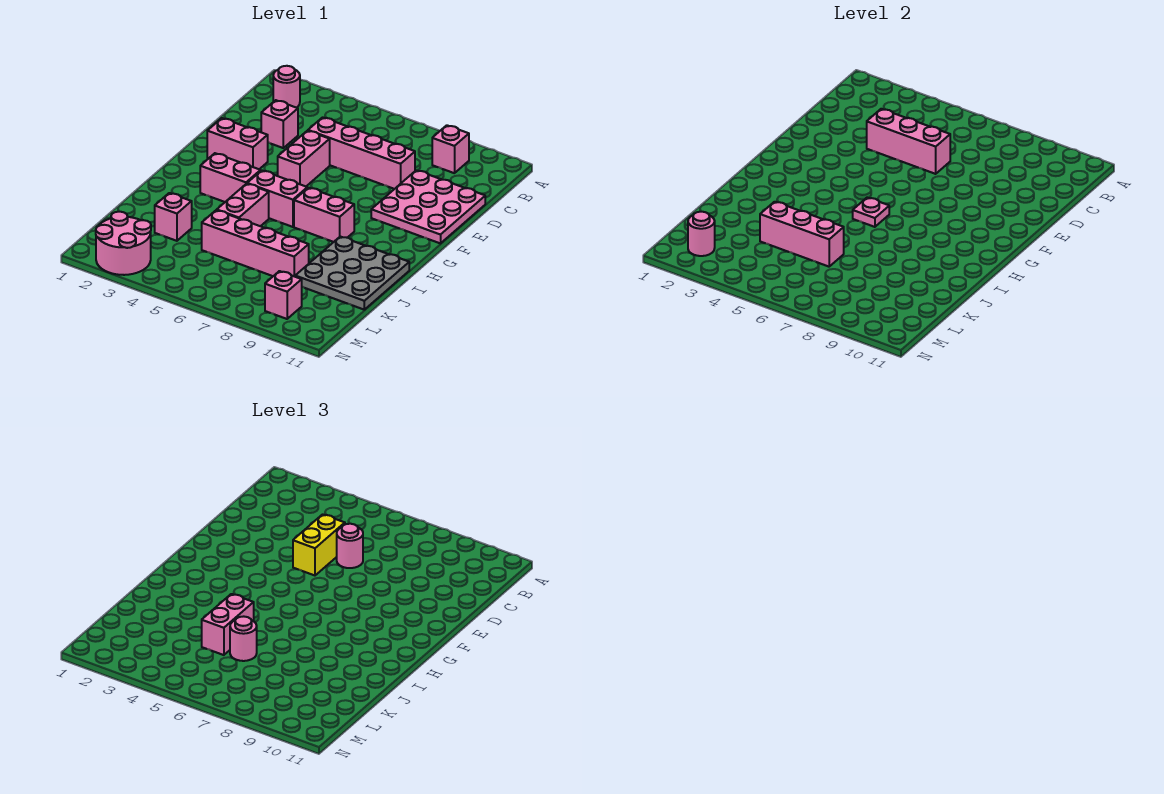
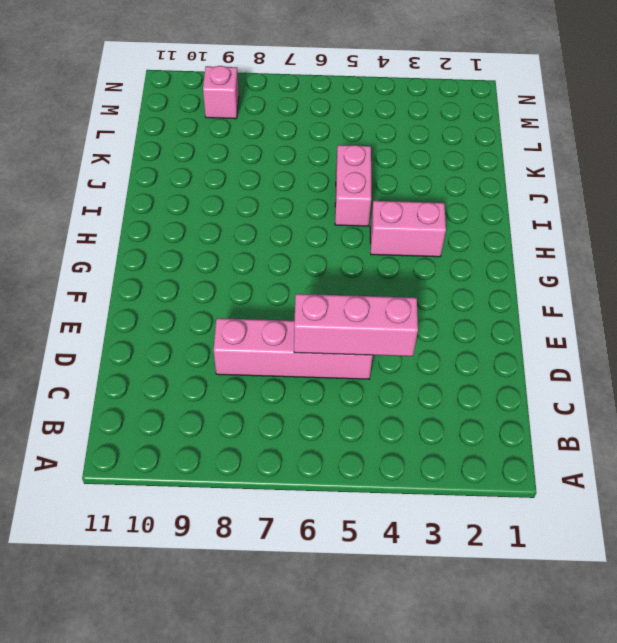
none -> pink round brick B2 level 1
none -> pink brick B9 level 1
none -> pink brick D3 level 1

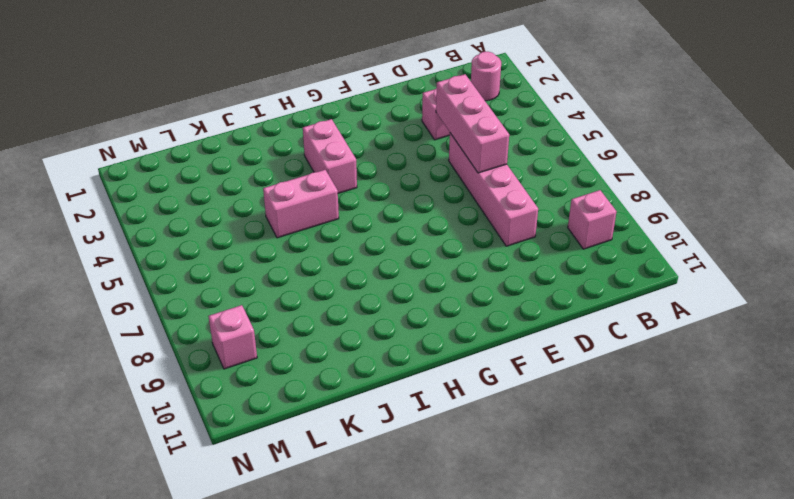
none -> pink plate D9:F11 level 1
none -> pink brick E5:F5 level 1
none -> pink brick F2:F3 level 1

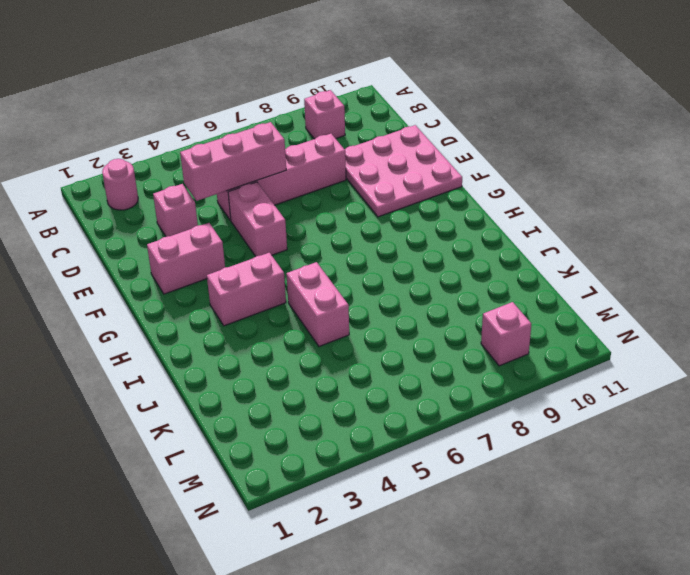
none -> pink brick H5:H6 level 1
none -> pink brick H7:H8 level 1
none -> grey plate I9:K11 level 1

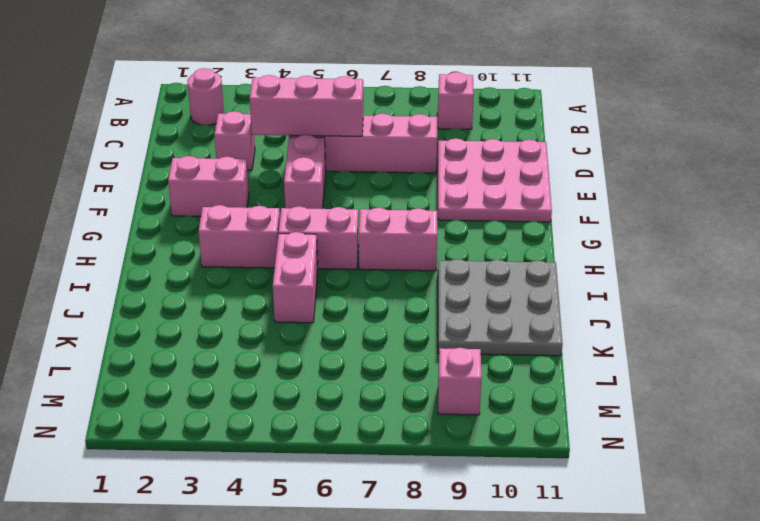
none -> pink brick K3 level 1
none -> pink brick K5:K8 level 1
none -> pink round brick M2:N3 level 1

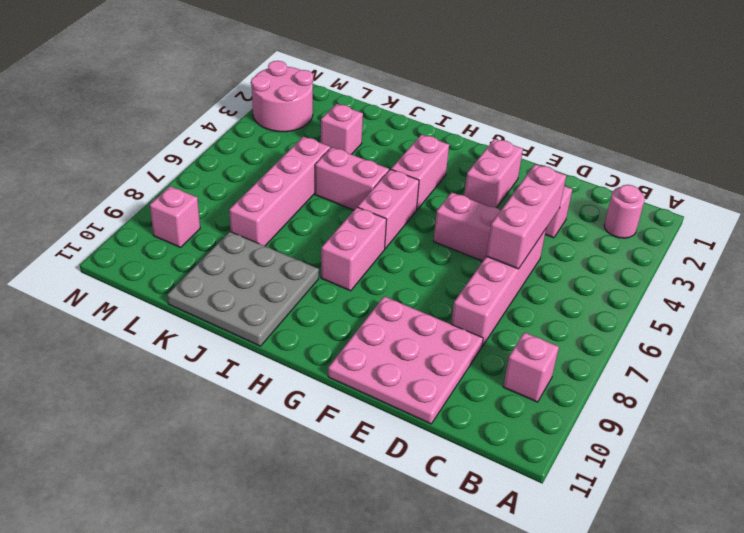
none -> pink plate H6 level 2
none -> pink brick K4:K6 level 2
none -> pink round brick M2 level 2

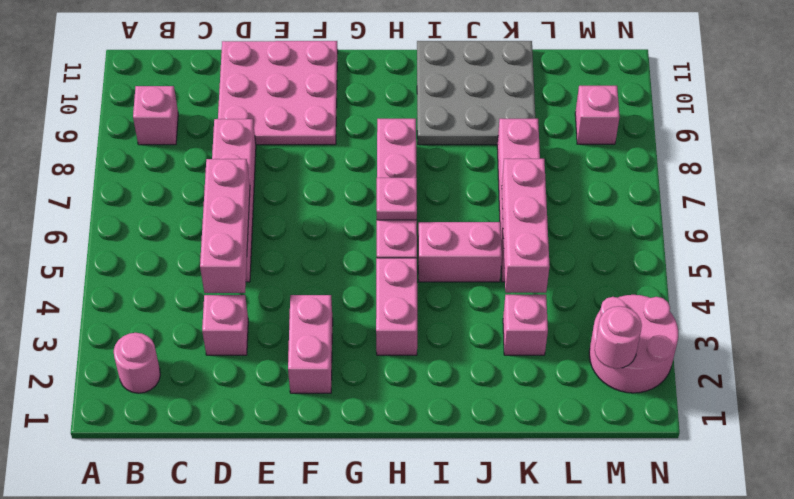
none -> pink brick E5:F5 level 1
none -> yellow brick D5:E5 level 3
none -> pink round brick D6 level 3

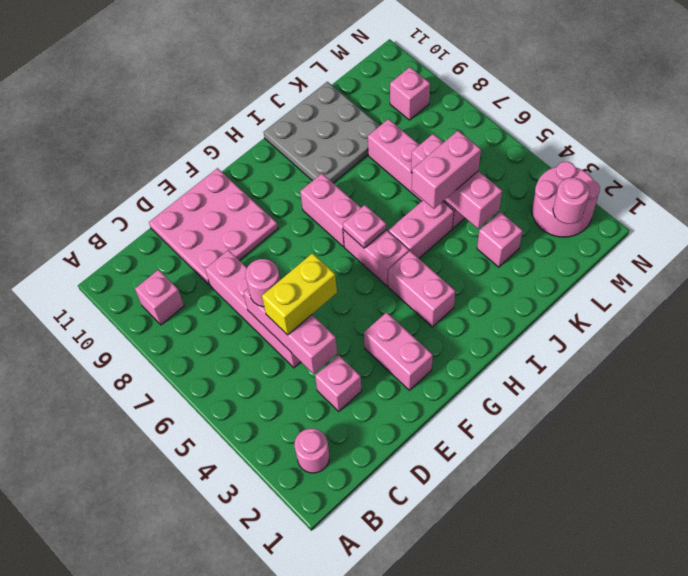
none -> pink brick E5:F5 level 1
none -> pink round brick K6 level 3

